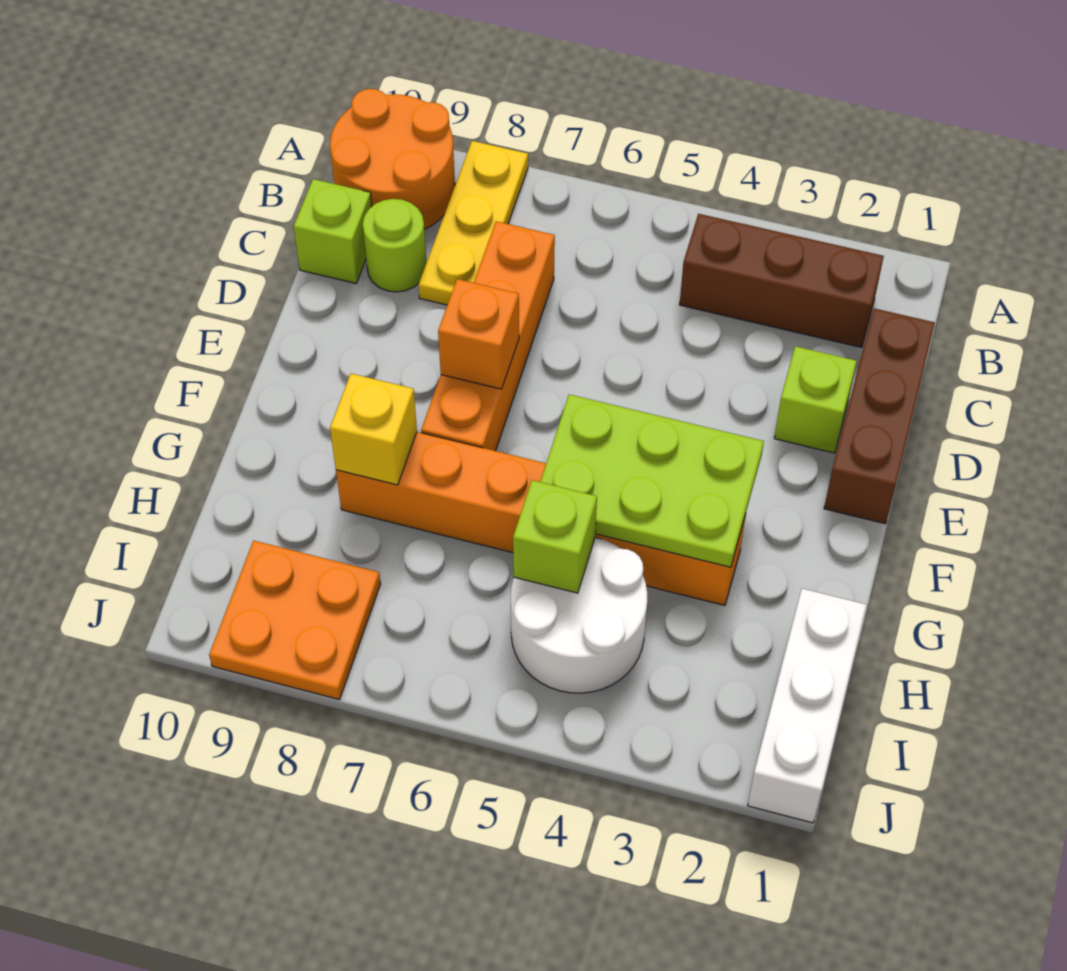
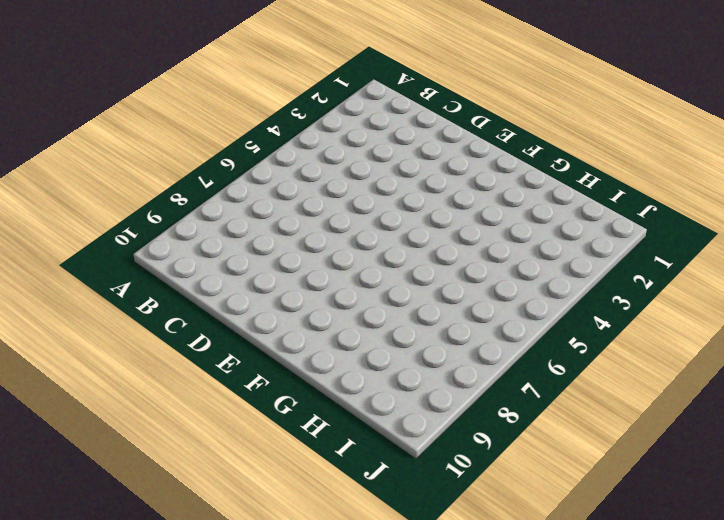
none -> yellow plate A8:C8 level 1
none -> orange round brick A9:B10 level 1
none -> brown brick B2:B4 level 1

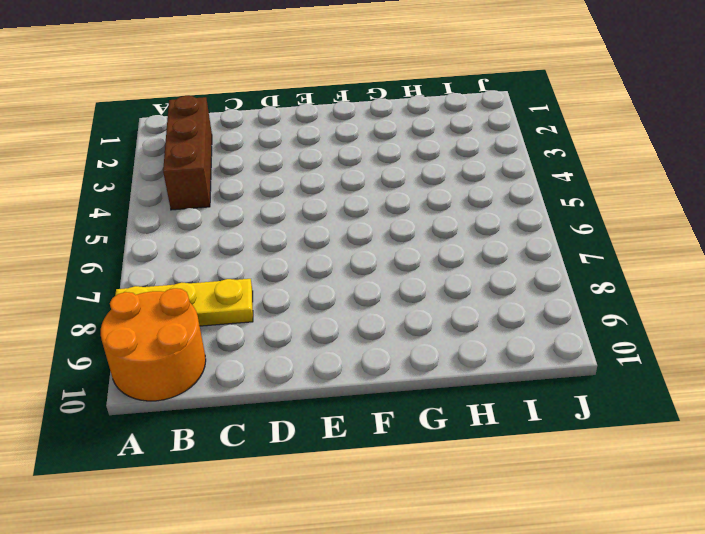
none -> brown brick C1:E1 level 1
none -> orange brick C7:F7 level 1
none -> lime round brick C9 level 1

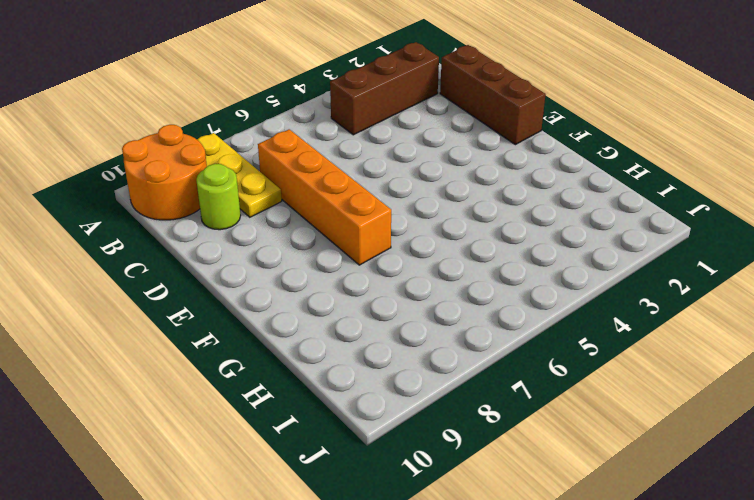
none -> lime brick C10 level 1
none -> lime brick D2 level 1
none -> orange brick G3:G8 level 1

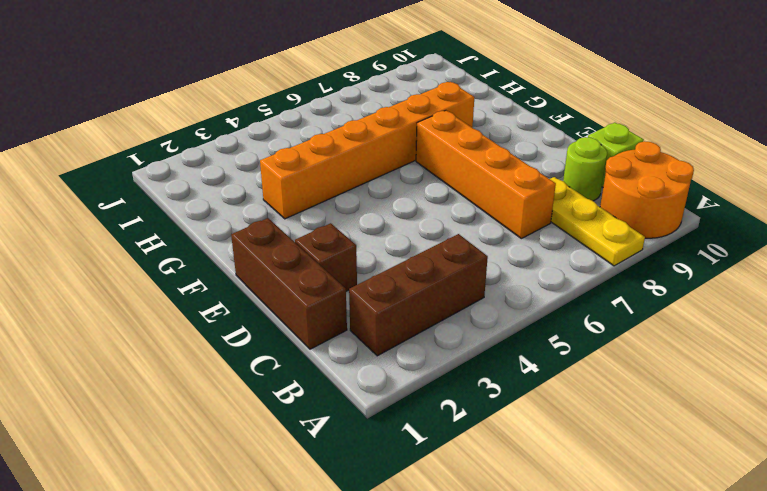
brown brick D2 level 1 -> lime brick D2 level 1
none -> white brick H1:J1 level 1
none -> white round brick H4:I5 level 1
none -> orange plate I8:J9 level 1

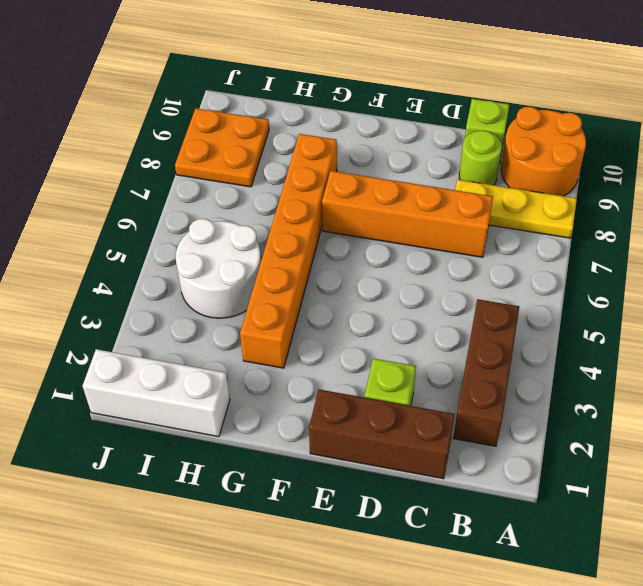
none -> orange brick E7 level 2
none -> lime plate F3:G5 level 2
none -> yellow brick G8 level 2

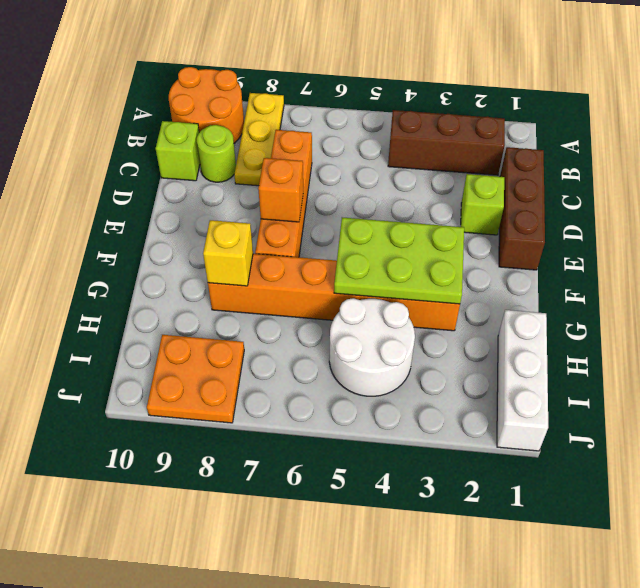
none -> lime brick H5 level 2

